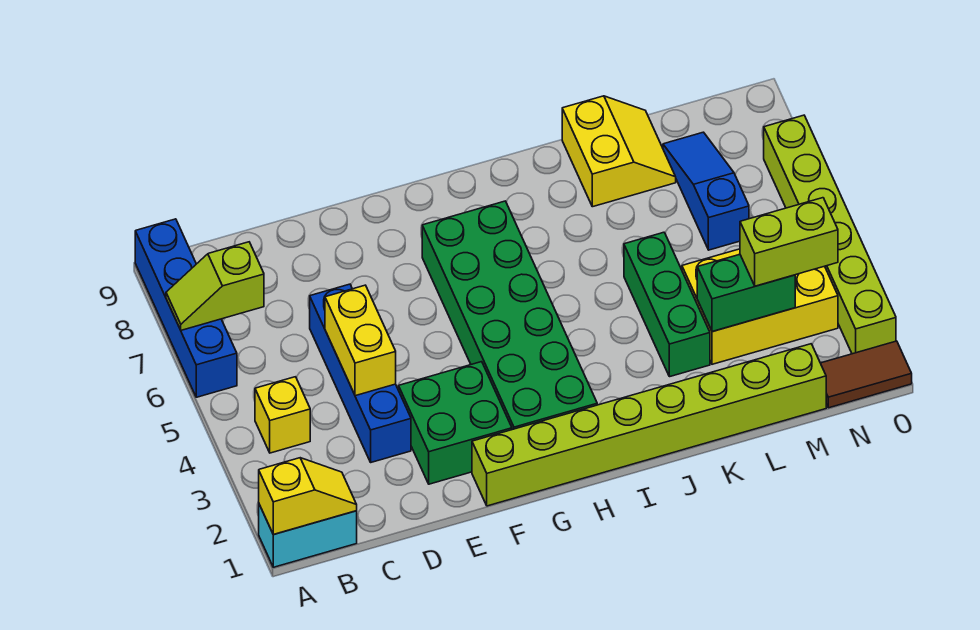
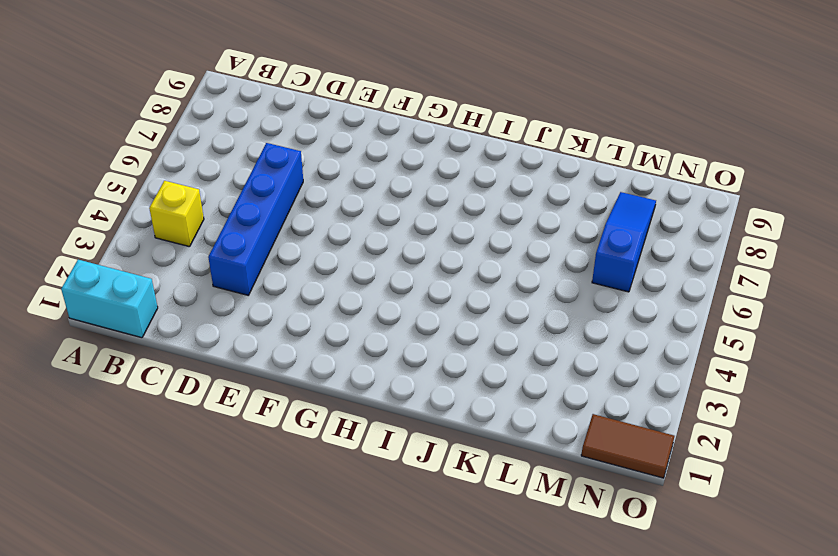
none -> blue brick A6:A9 level 1
none -> green brick E2:F3 level 1
none -> lime brick F1:M1 level 1

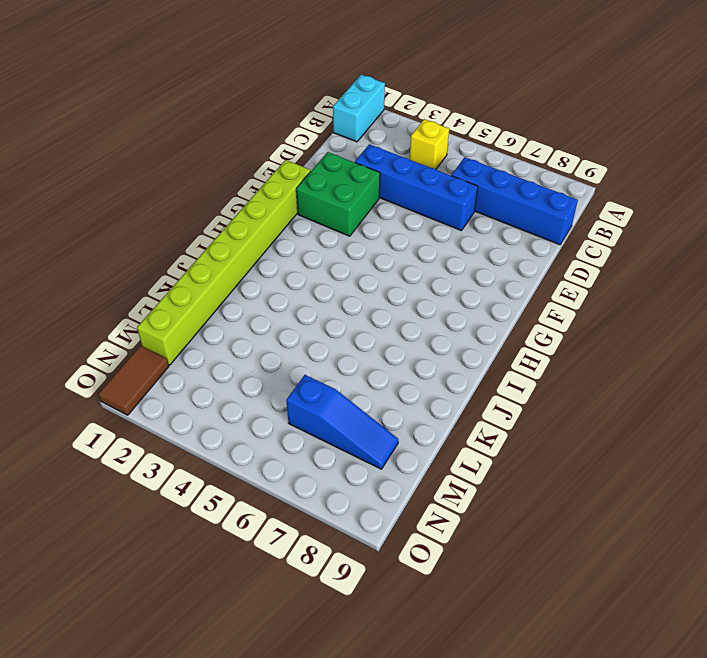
blue brick C6:C9 level 1 -> blue brick A6:A9 level 1
none -> green brick G2:H7 level 1
none -> green brick K3:K5 level 1
none -> yellow slope K8:L9 level 1 top K

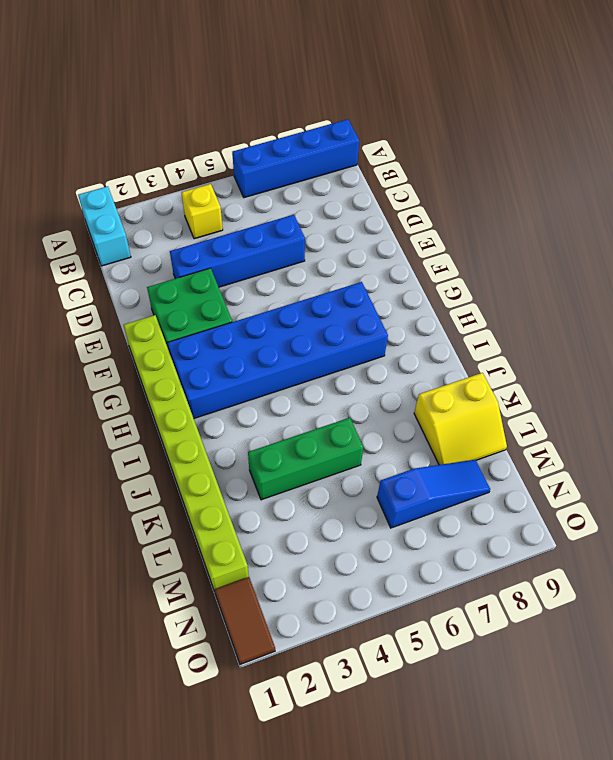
blue brick G2:H7 level 1 -> green brick G2:H7 level 1
none -> yellow brick L3:N4 level 1
none -> lime brick O2:O7 level 1
none -> yellow slope A1:B1 level 2 top A

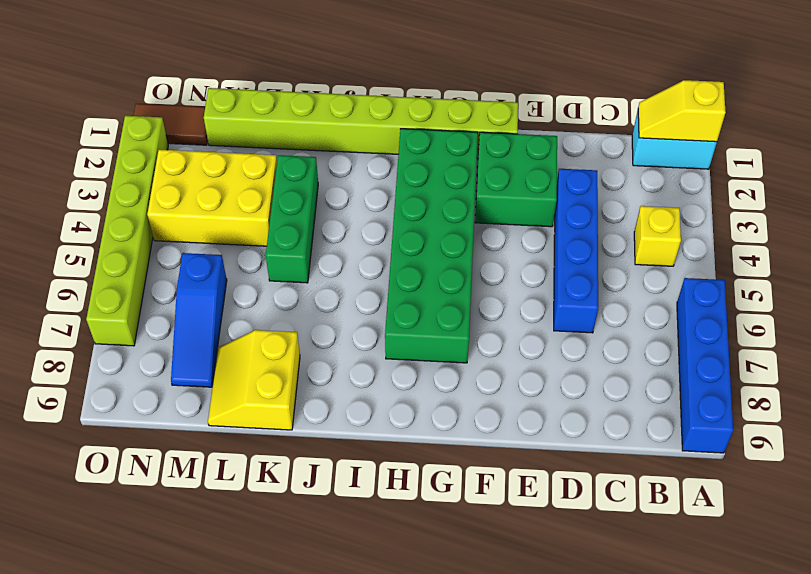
none -> lime slope A7:B7 level 2 top B
none -> yellow brick D4:D5 level 2
none -> green brick L3:M3 level 2

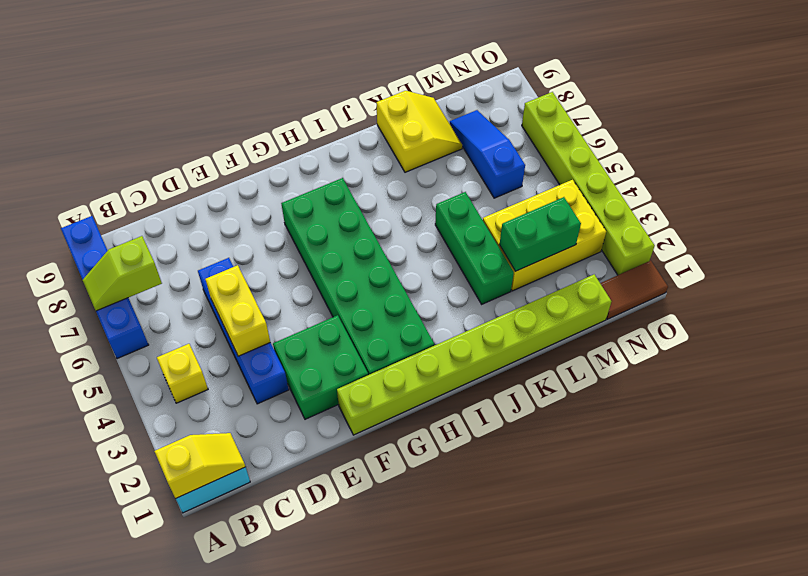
none -> lime brick M3:N3 level 3

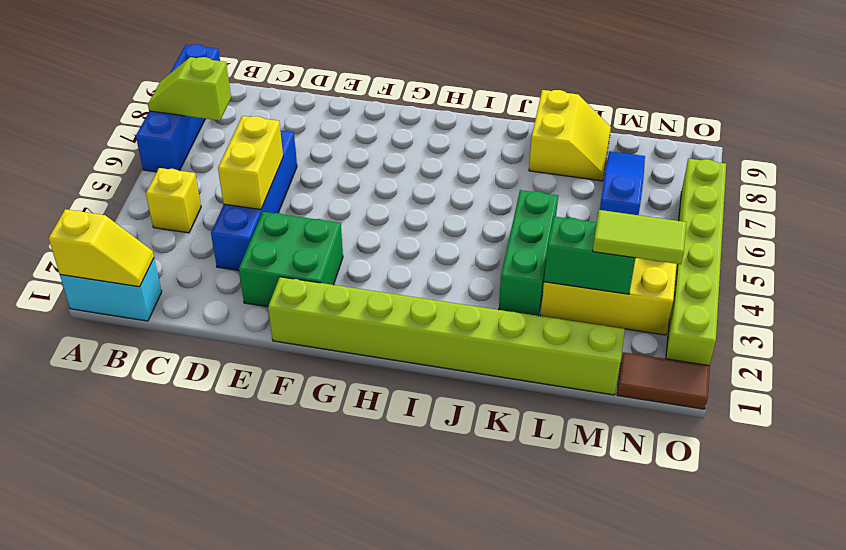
lime tile M3:N3 level 3 -> lime brick M3:N3 level 3
none -> green brick G2:H7 level 1

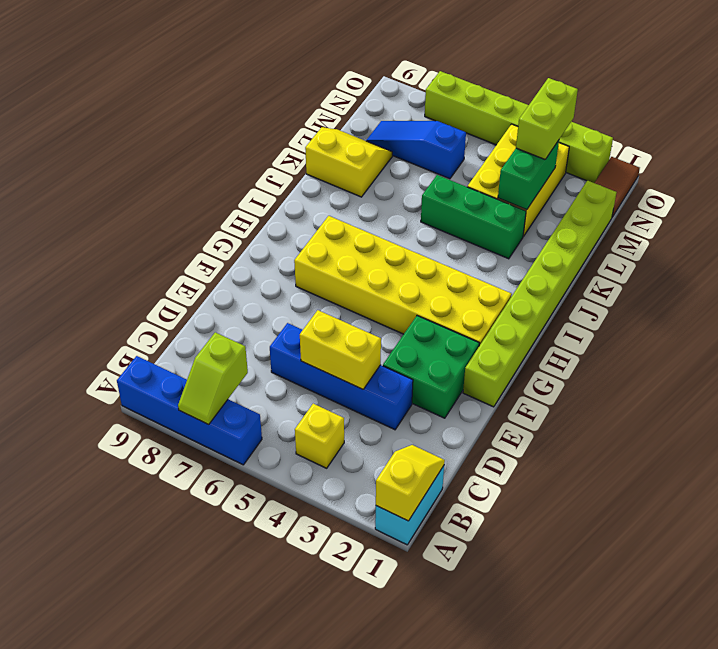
yellow brick G2:H7 level 1 -> green brick G2:H7 level 1

